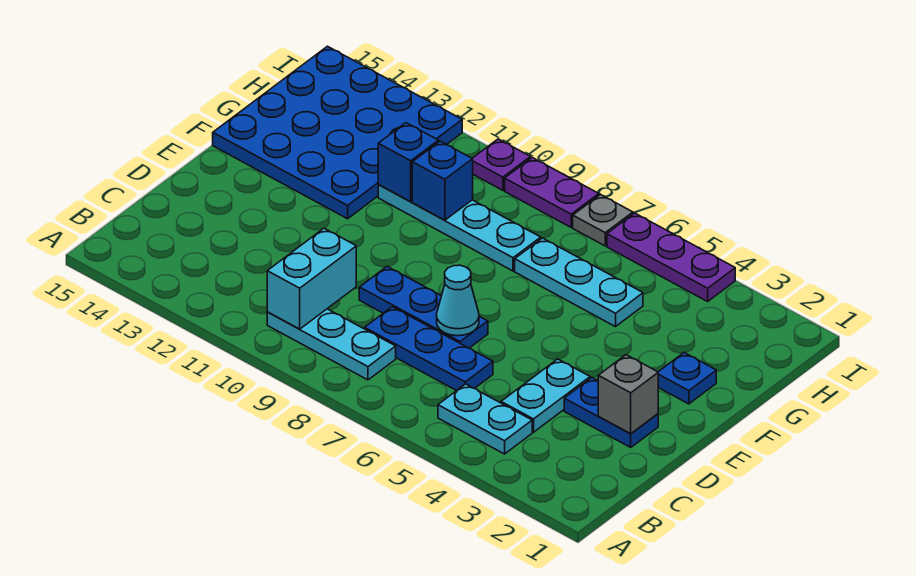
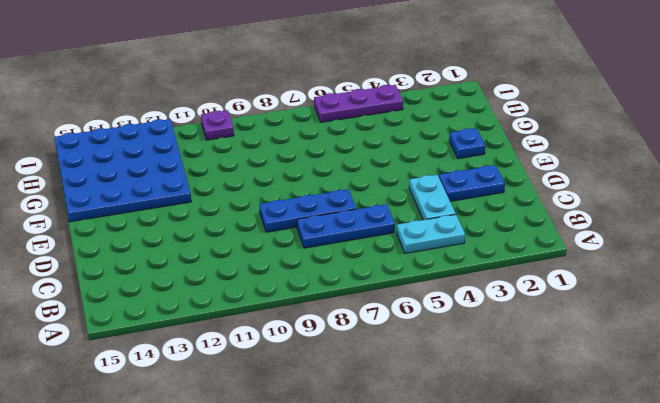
none -> cyan plate B8:B10 level 1
none -> cyan plate G5:G7 level 1
none -> cyan plate G8:G11 level 1

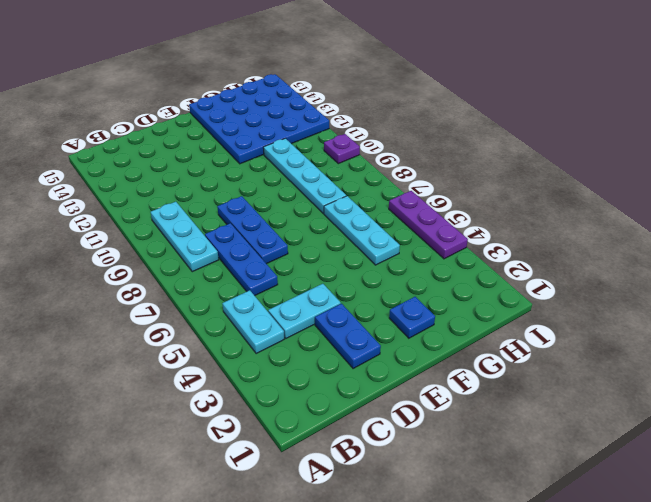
none -> grey plate I7 level 1
none -> purple plate I8:I9 level 1
none -> cyan brick B10:C10 level 2

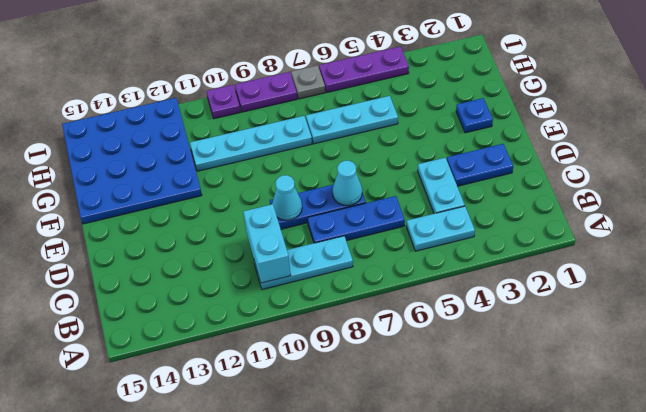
cyan cone D9 level 2 -> none
none -> grey brick D2 level 2
none -> blue brick G10 level 2
none -> blue brick G11 level 2

